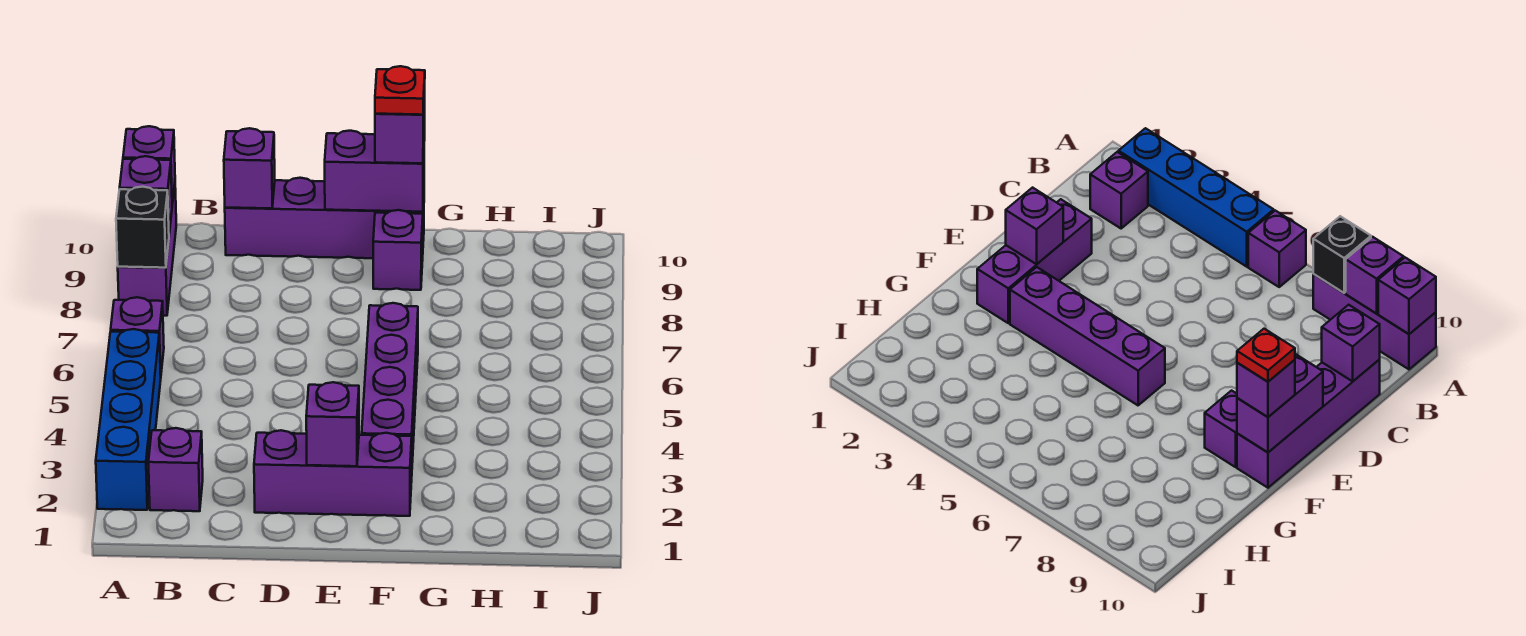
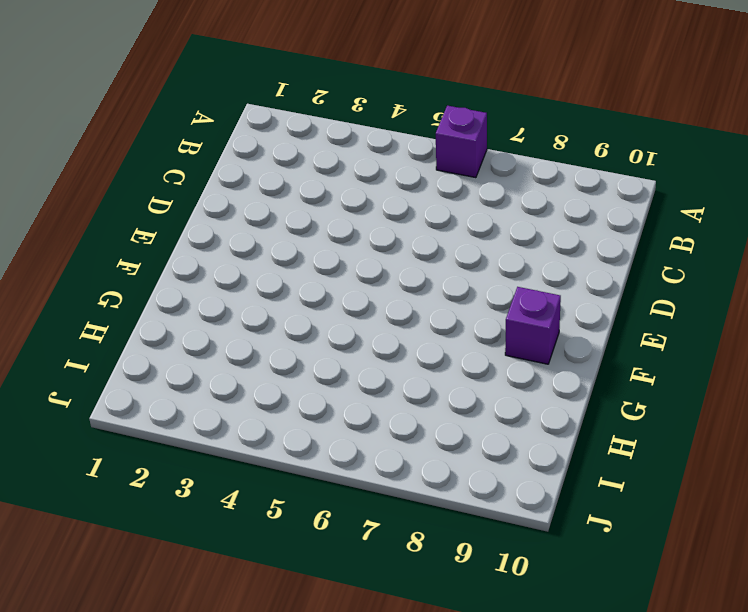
none -> blue brick A2:A5 level 1
none -> purple brick A8:A10 level 1
none -> purple brick B2 level 1

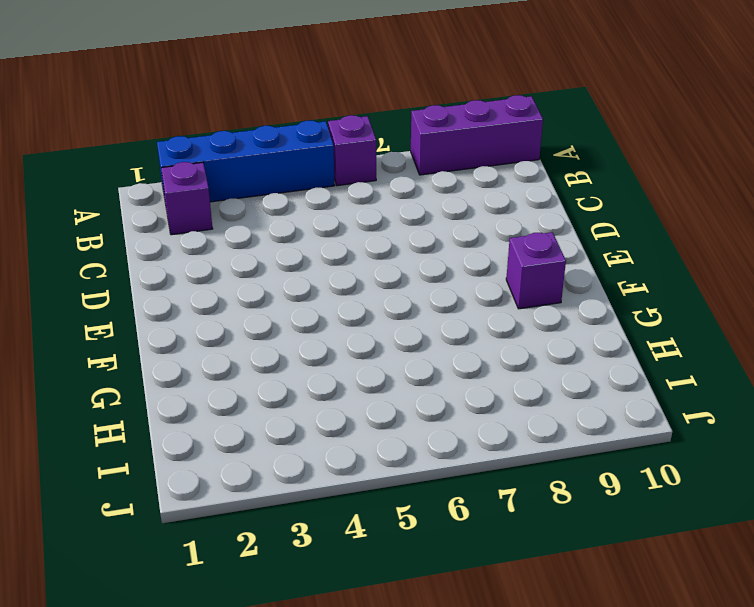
none -> purple brick C10:F10 level 1
none -> purple brick D2:F2 level 1
none -> purple brick F3:F6 level 1

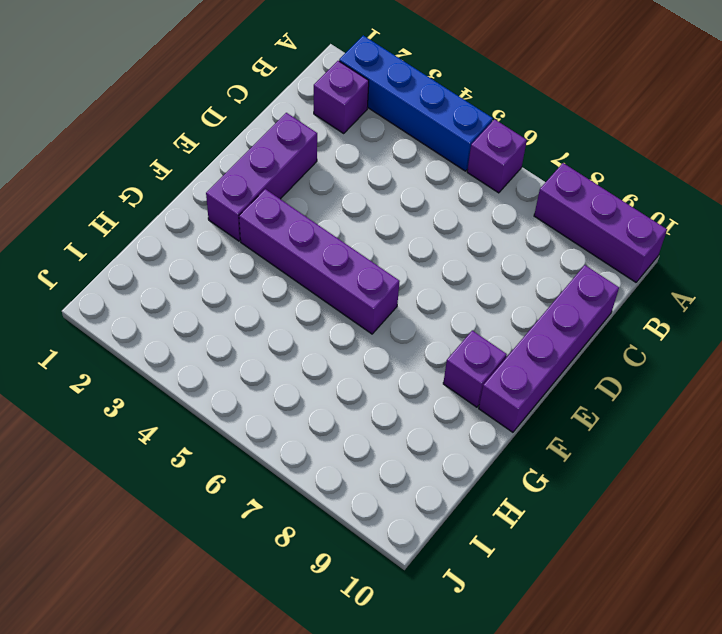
none -> black brick A8 level 2
none -> purple brick A9 level 2
none -> purple brick A10 level 2

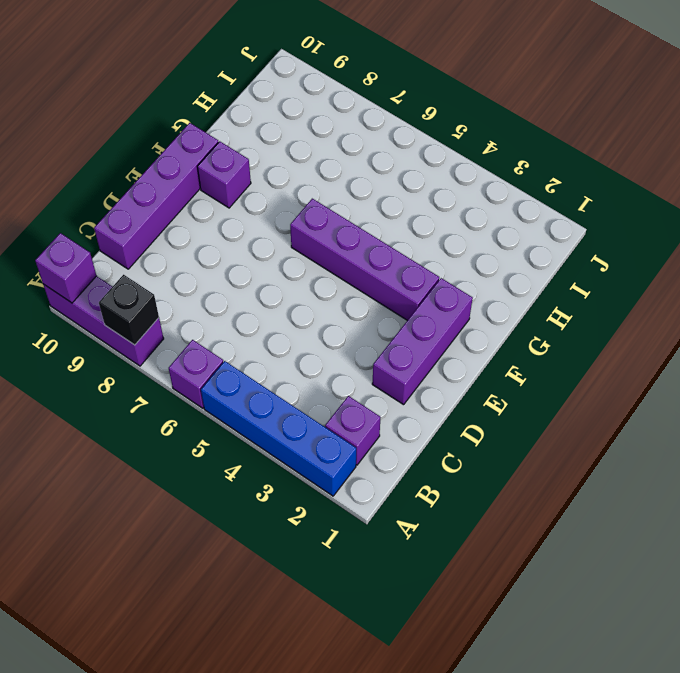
none -> purple brick A9 level 2
none -> purple brick C10 level 2
none -> purple brick E2 level 2

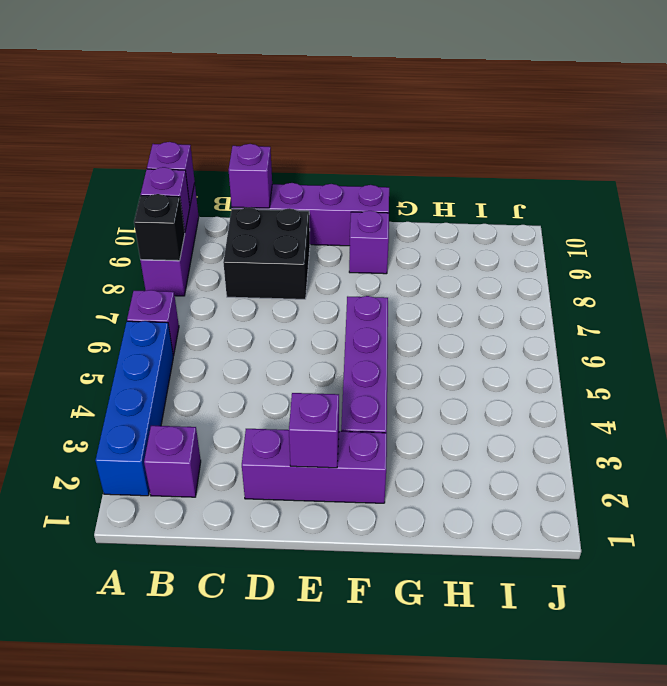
black brick C8:D9 level 1 -> none
none -> purple brick E10:F10 level 2
none -> purple brick F10 level 3
none -> red plate F10 level 4

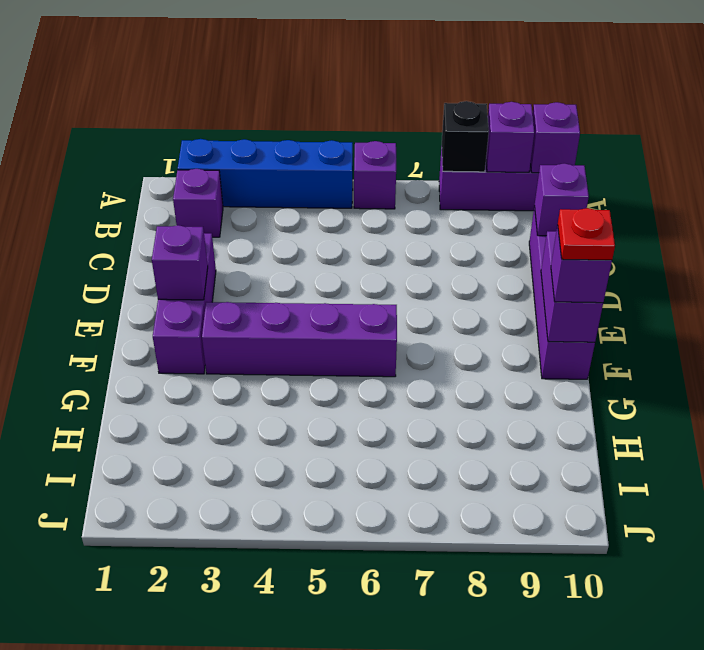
none -> purple brick F9 level 1

